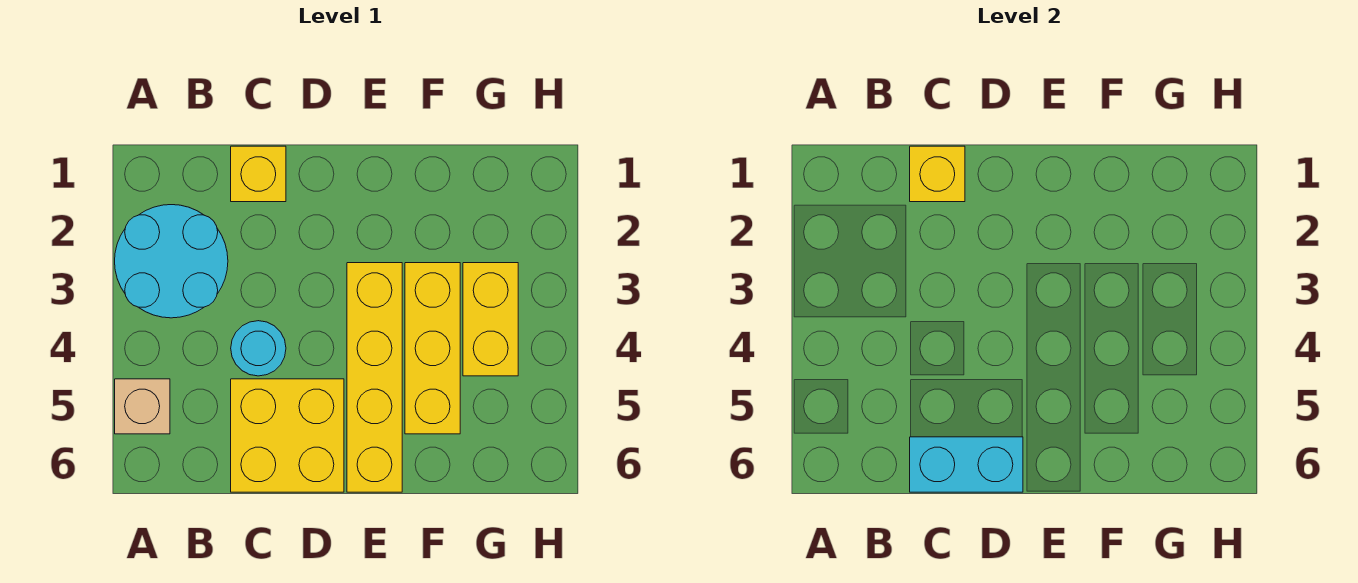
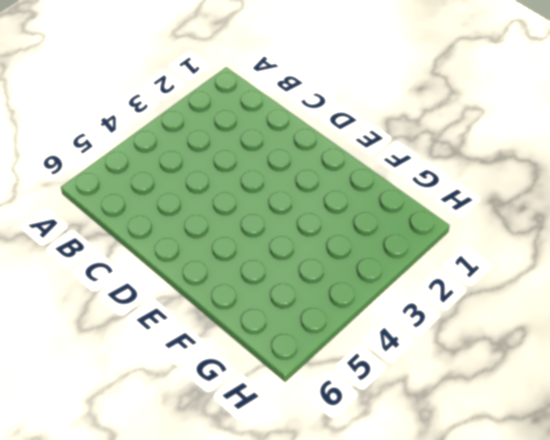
none -> cyan round brick A2:B3 level 1
none -> tan brick A5 level 1

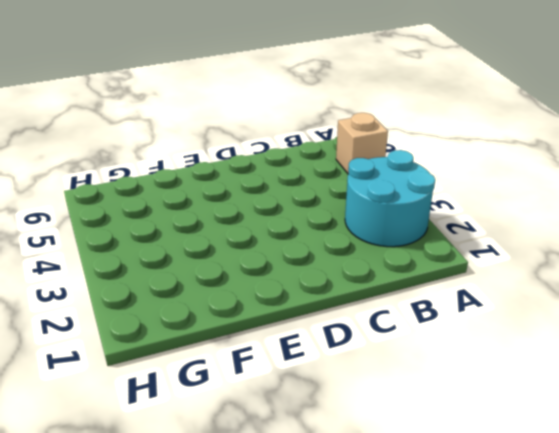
none -> yellow brick C1 level 1
none -> cyan round brick C4 level 1

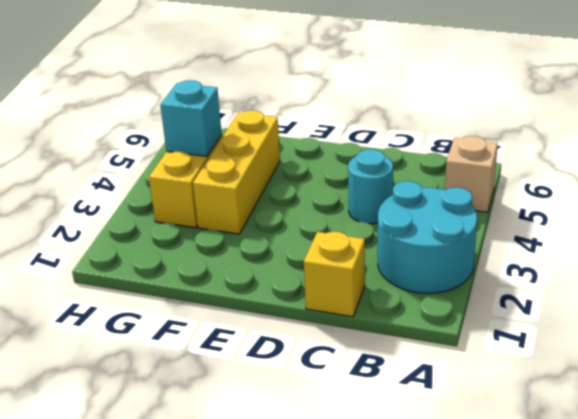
cyan brick G4 level 2 -> none
none -> yellow brick C5:D6 level 1
none -> yellow brick E3:E6 level 1

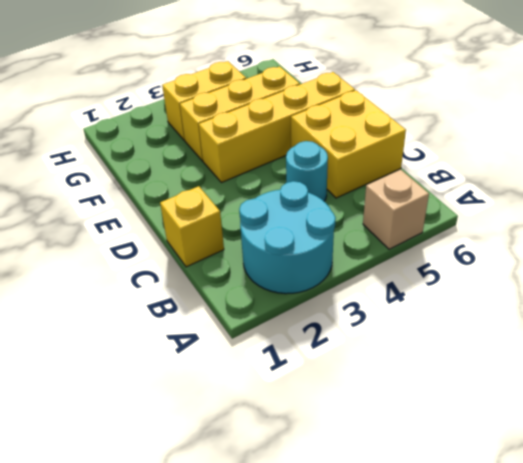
none -> yellow brick C1 level 2
none -> cyan brick C6:D6 level 2

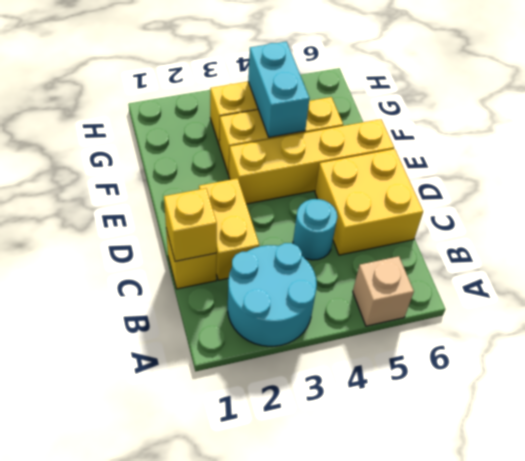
yellow brick C2:D2 level 1 -> none
cyan brick F4:G4 level 2 -> cyan brick C6:D6 level 2

